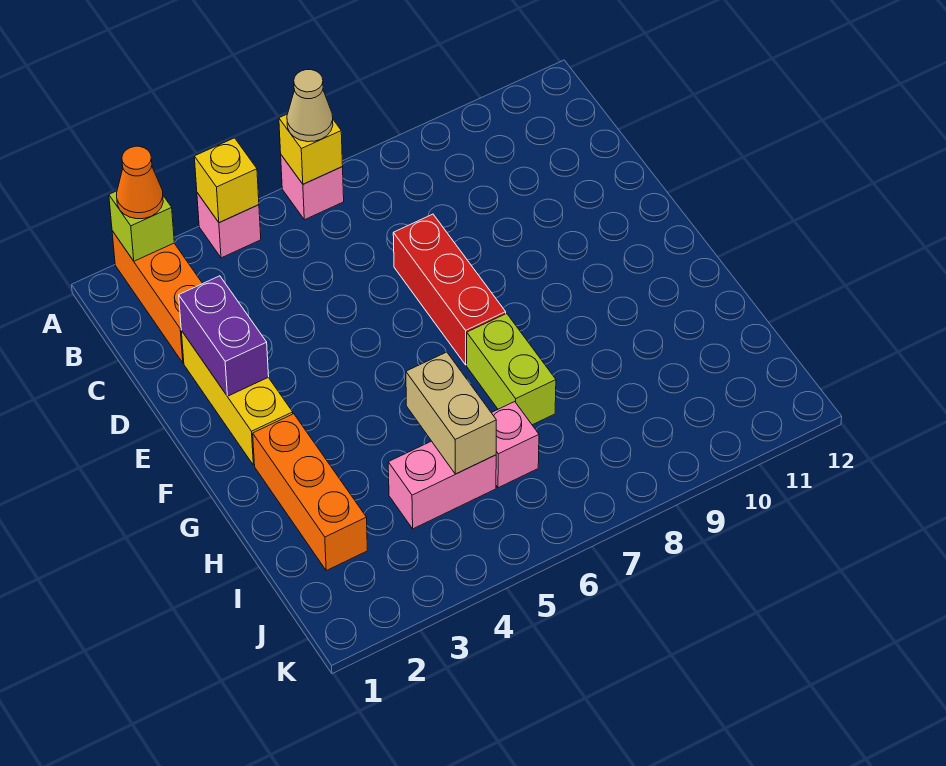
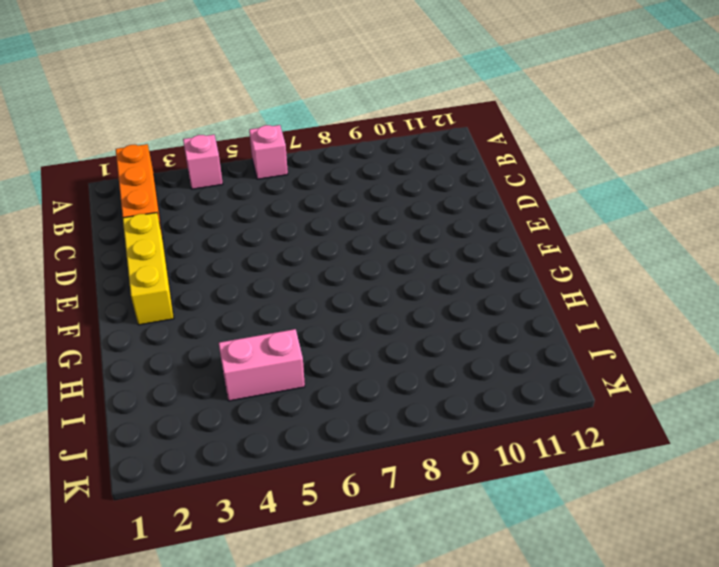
none -> red brick D7:F7 level 1
none -> orange brick G2:I2 level 1
none -> lime brick G7:H7 level 1

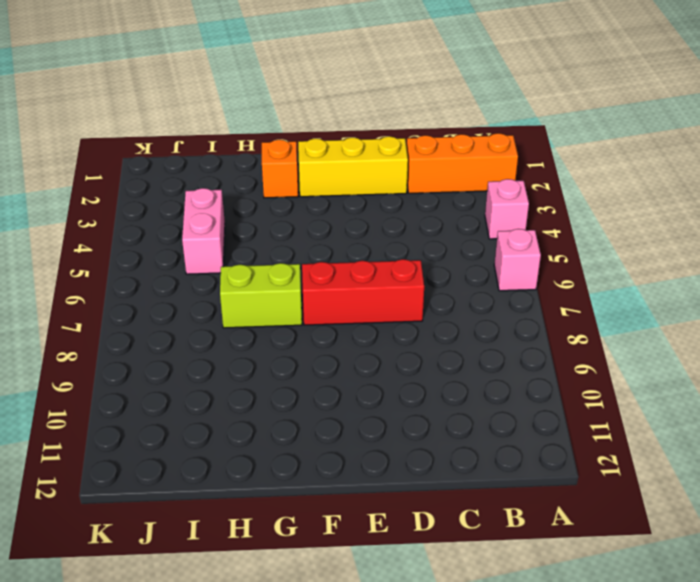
orange brick G2 level 1 -> orange brick G2:I2 level 1
none -> pink brick I6 level 1
none -> lime brick A2 level 2
none -> yellow brick A4 level 2

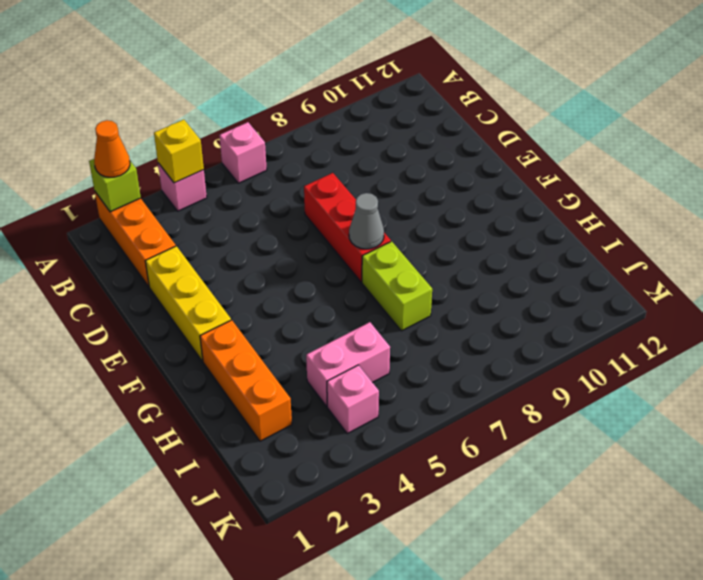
grey cone F7 level 2 -> none
pink brick J4 level 1 -> pink brick I6 level 1
none -> yellow brick A6 level 2
none -> purple brick D2:E2 level 2
none -> tan brick H5:I5 level 2

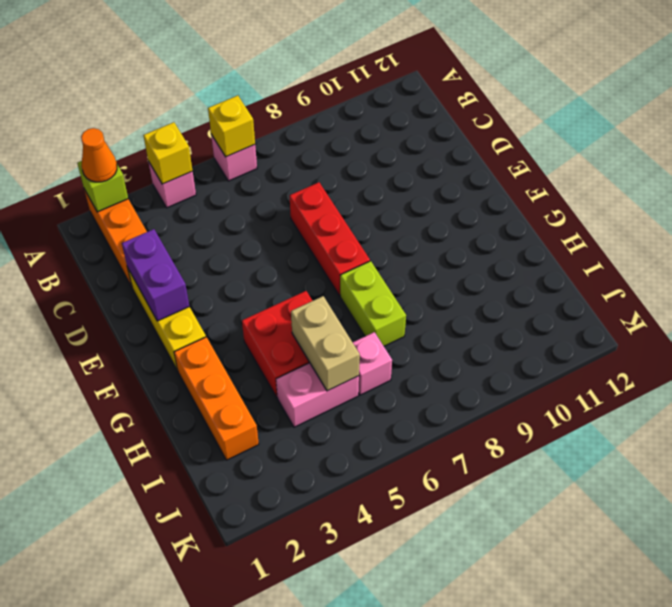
red brick G4:H5 level 1 -> none
none -> tan cone A6 level 3

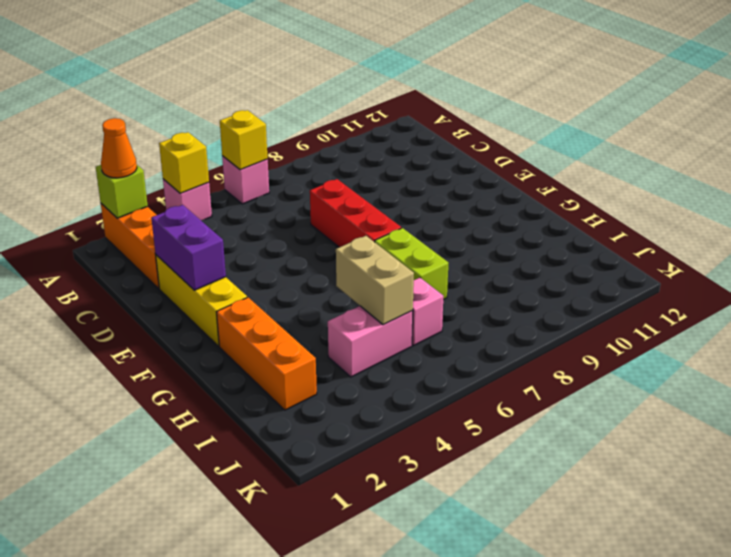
none -> tan cone A6 level 3

